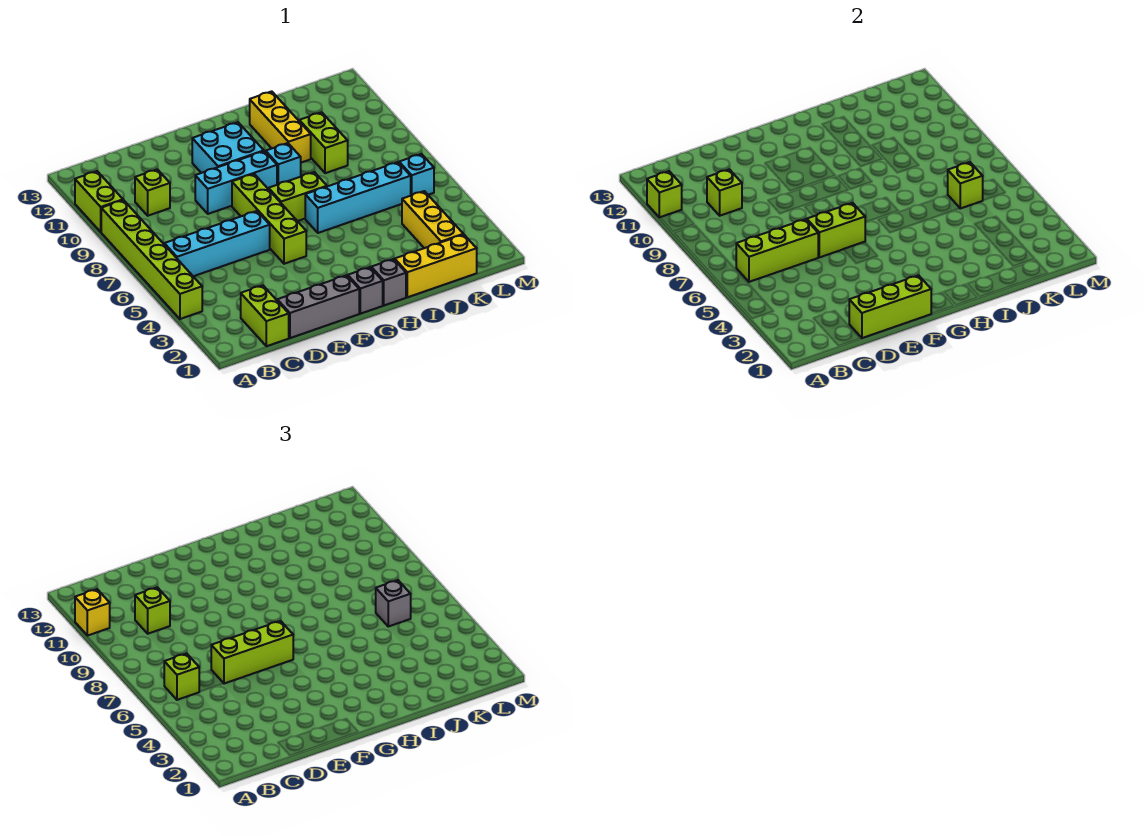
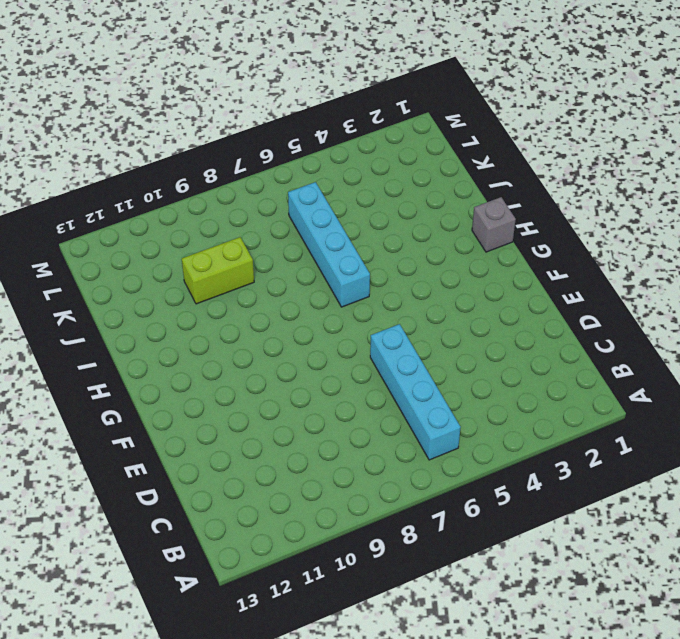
none -> lime brick A4:A9 level 1
none -> lime brick A10:A11 level 1
none -> lime brick C1:C2 level 1
none -> lime brick C10 level 1

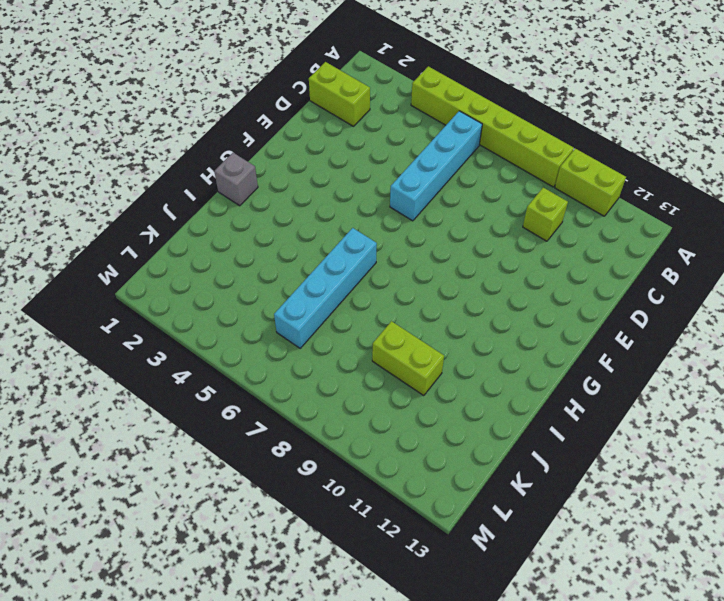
none -> grey brick D1:F1 level 1
none -> cyan brick E9:G9 level 1
none -> lime brick F5:F8 level 1
none -> cyan brick F10:G11 level 1

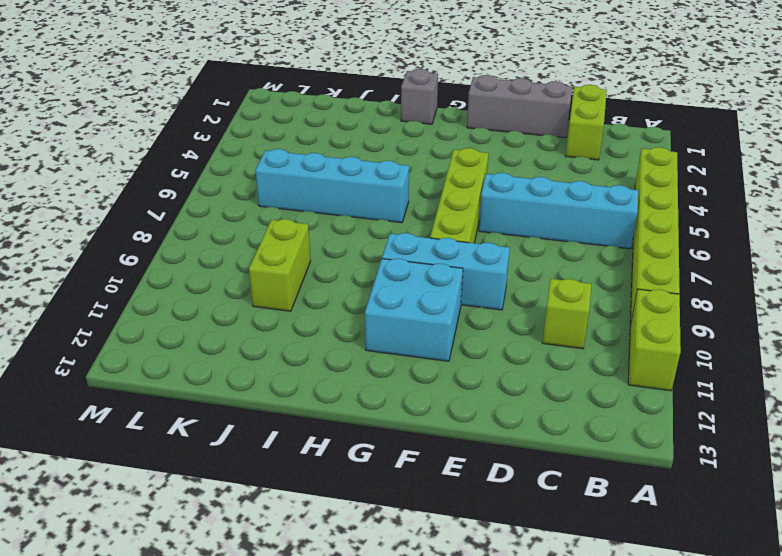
none -> grey brick G1 level 1
none -> lime brick G7:H7 level 1
none -> cyan brick H9 level 1
none -> yellow brick I1:K1 level 1

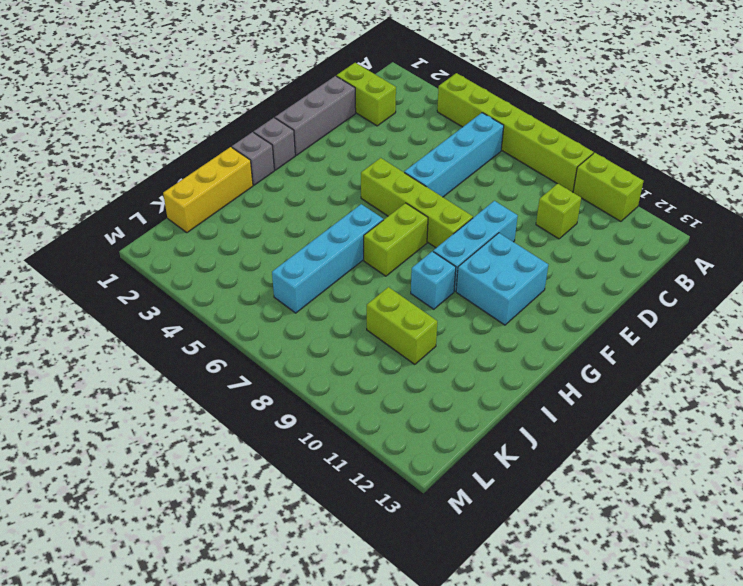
none -> yellow brick I10:I12 level 1
none -> yellow brick K2:K4 level 1
none -> cyan brick L6 level 1
none -> lime brick A11 level 2

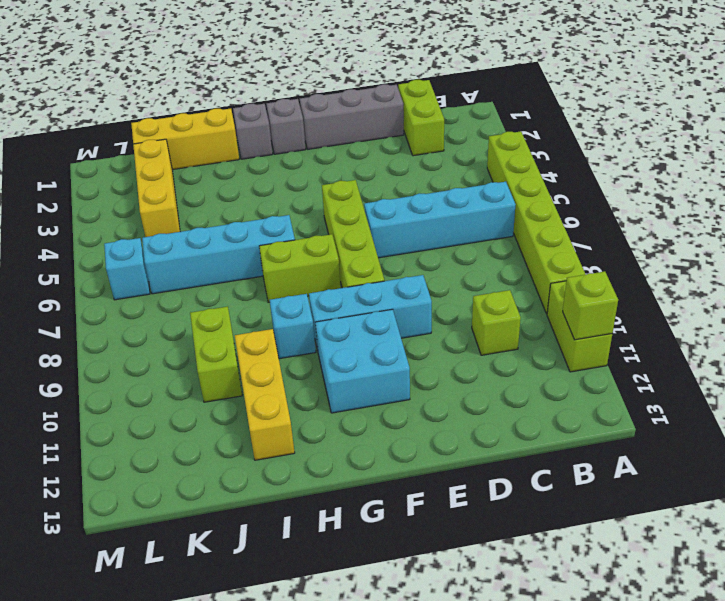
none -> lime brick B6:D6 level 2
none -> lime brick C10 level 2
none -> lime brick D1:F1 level 2
none -> lime brick E6:F6 level 2

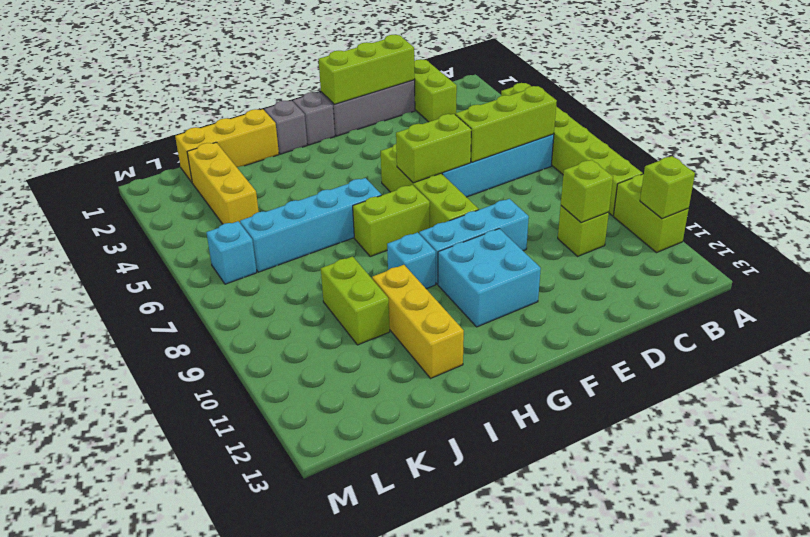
none -> lime brick K6 level 2
none -> yellow brick A11 level 3
none -> lime brick B6 level 3
none -> lime brick C10 level 3

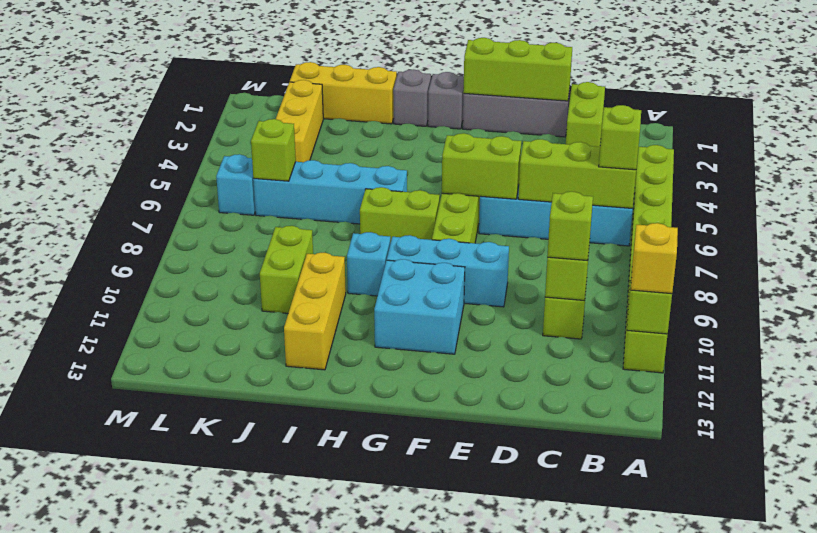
none -> lime brick D6:F6 level 3
none -> grey brick K6 level 3

